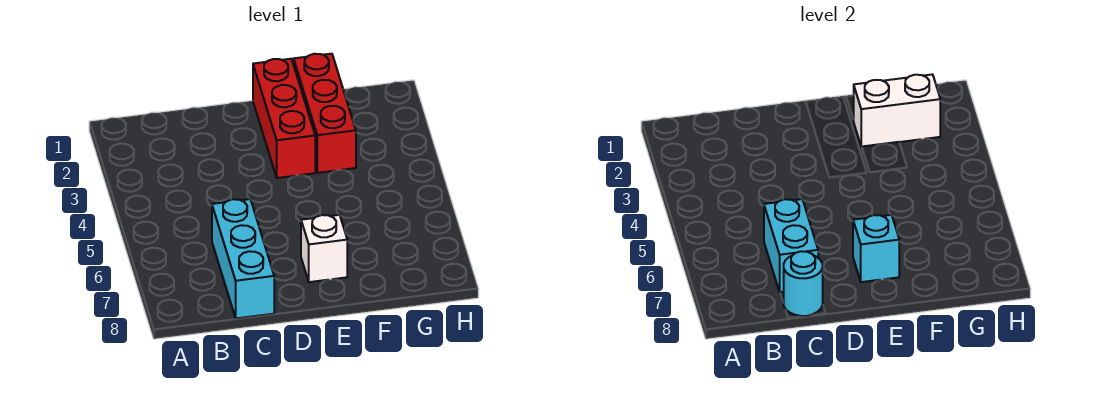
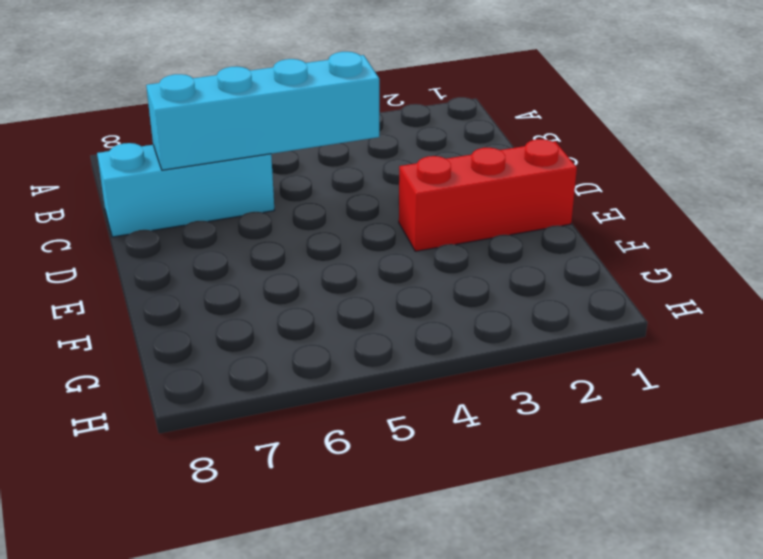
cyan brick C4:C7 level 2 -> cyan brick C6:C7 level 2
none -> white brick E7 level 1
none -> red brick F1:F3 level 1

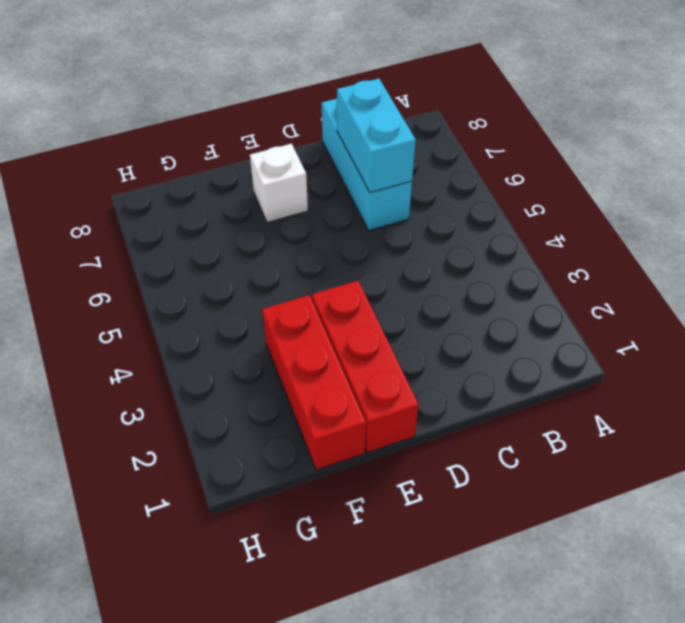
none -> cyan round brick C8 level 2
none -> cyan brick E7 level 2

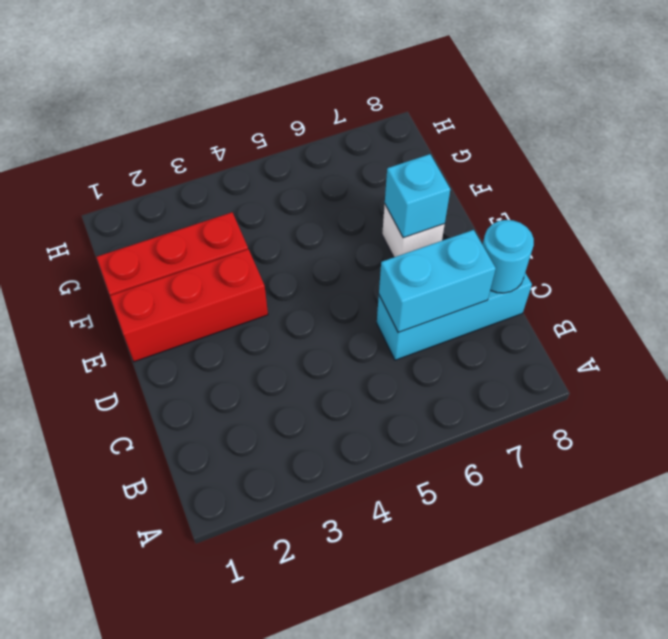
none -> white brick F2:G2 level 2

